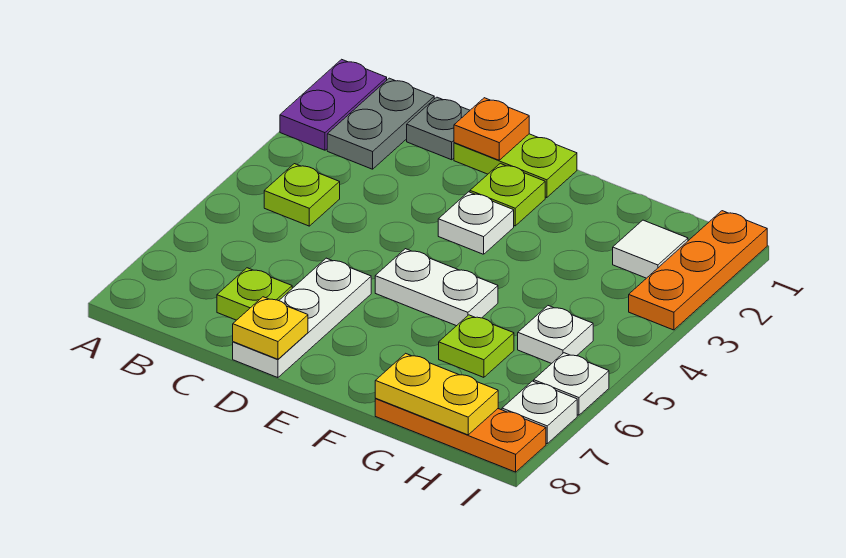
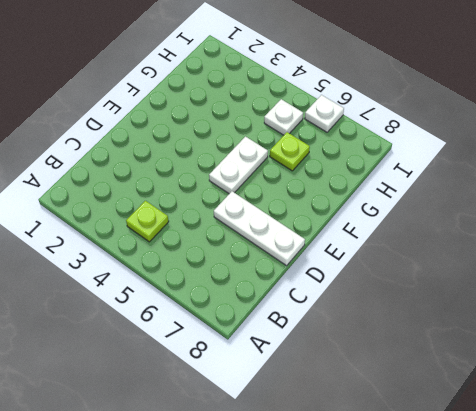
none -> purple plate A1:A2 level 1
none -> grey plate B1:B2 level 1
none -> grey plate C1 level 1

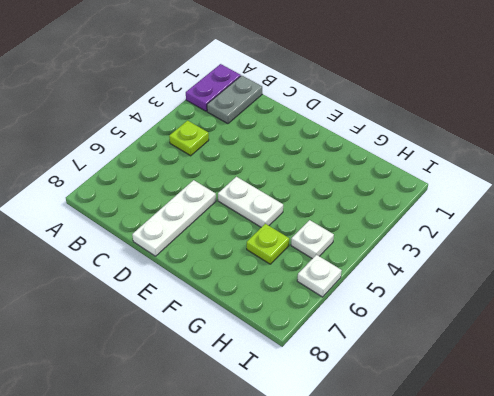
none -> grey plate C1 level 1
none -> lime plate C7 level 1
none -> lime plate D1:E1 level 1

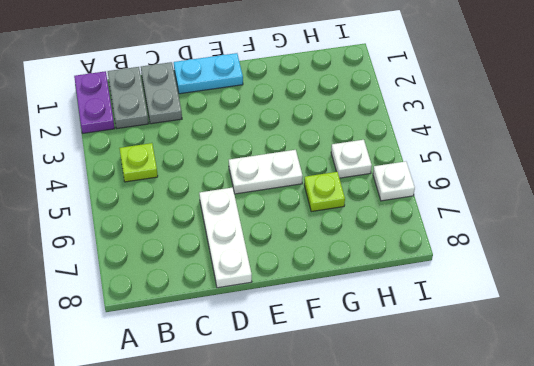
grey plate C1:C2 level 1 -> grey plate C1 level 1
cyan plate D1:E1 level 1 -> lime plate D1:E1 level 1
none -> lime plate C7 level 1
none -> lime plate E2 level 1
none -> white plate E3 level 1

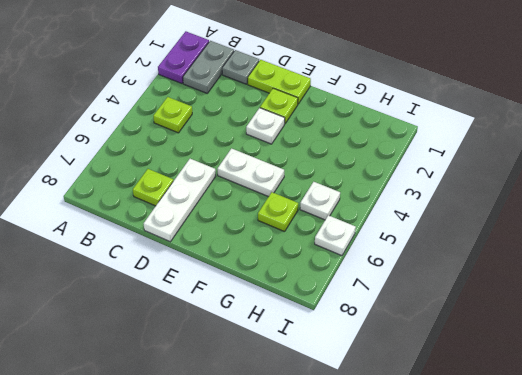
none -> orange plate G8:I8 level 1
none -> white tile H2 level 1
none -> orange plate I1:I3 level 1

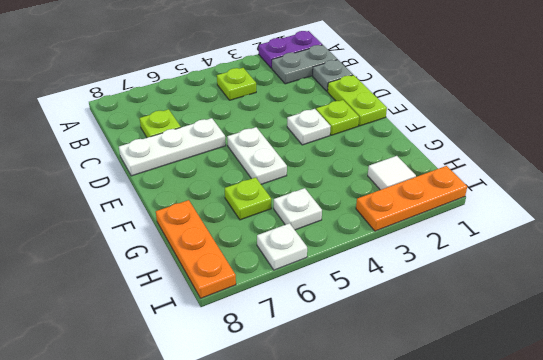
none -> white plate I7 level 1
none -> orange plate D1 level 2
none -> yellow plate D8 level 2

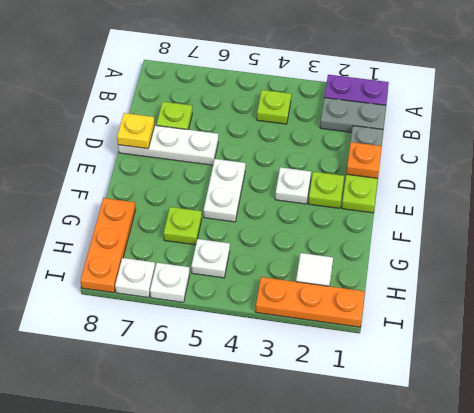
none -> yellow plate G8:H8 level 2

